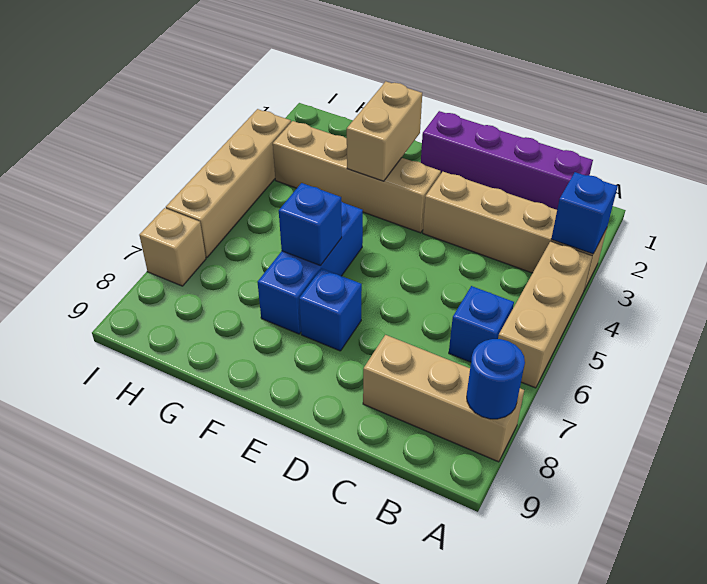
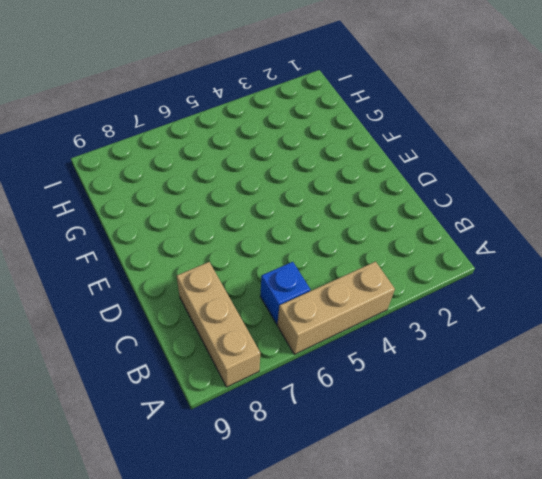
none -> tan brick A3:D3 level 1
none -> purple brick B1:E1 level 1
none -> tan brick E3:H3 level 1

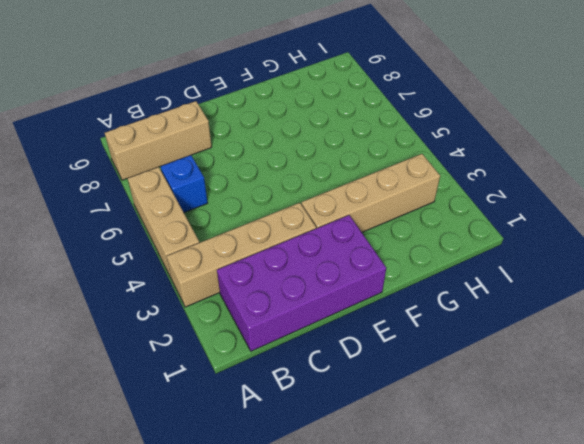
purple brick B1:E2 level 1 -> purple brick B1:E1 level 1
none -> blue brick E7 level 1
none -> blue brick F5:F7 level 1
none -> tan brick I3:I6 level 1

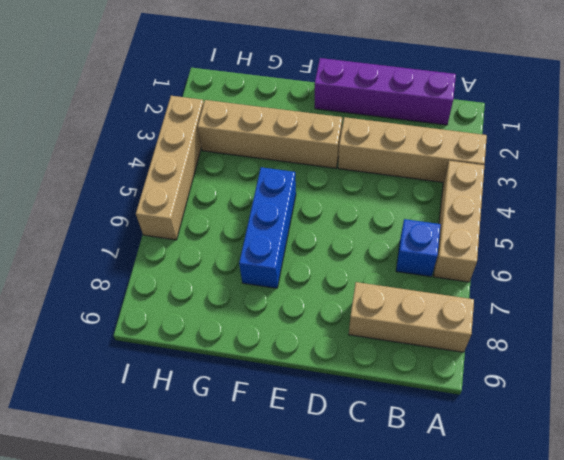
none -> blue brick E7 level 1
none -> tan brick I7 level 1
none -> blue brick A3 level 2

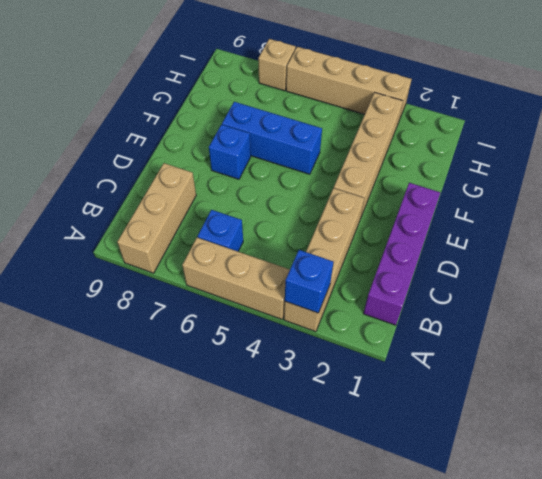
none -> blue round brick A8 level 2
none -> tan brick F2:F3 level 2
none -> blue brick F6 level 2

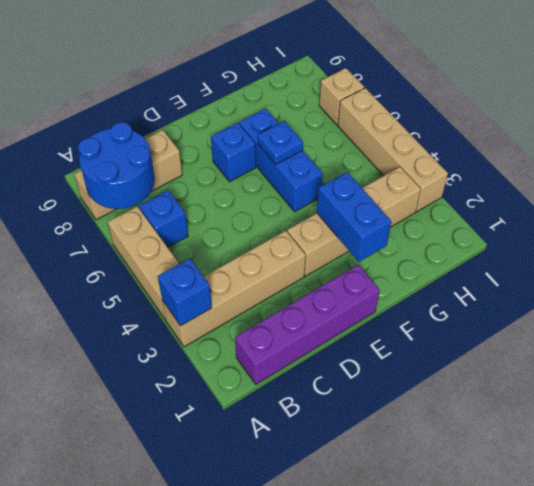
blue round brick A7:B8 level 2 -> blue round brick A8 level 2
blue brick F2:F3 level 2 -> tan brick F2:F3 level 2
blue plate F6 level 2 -> blue brick F6 level 2

